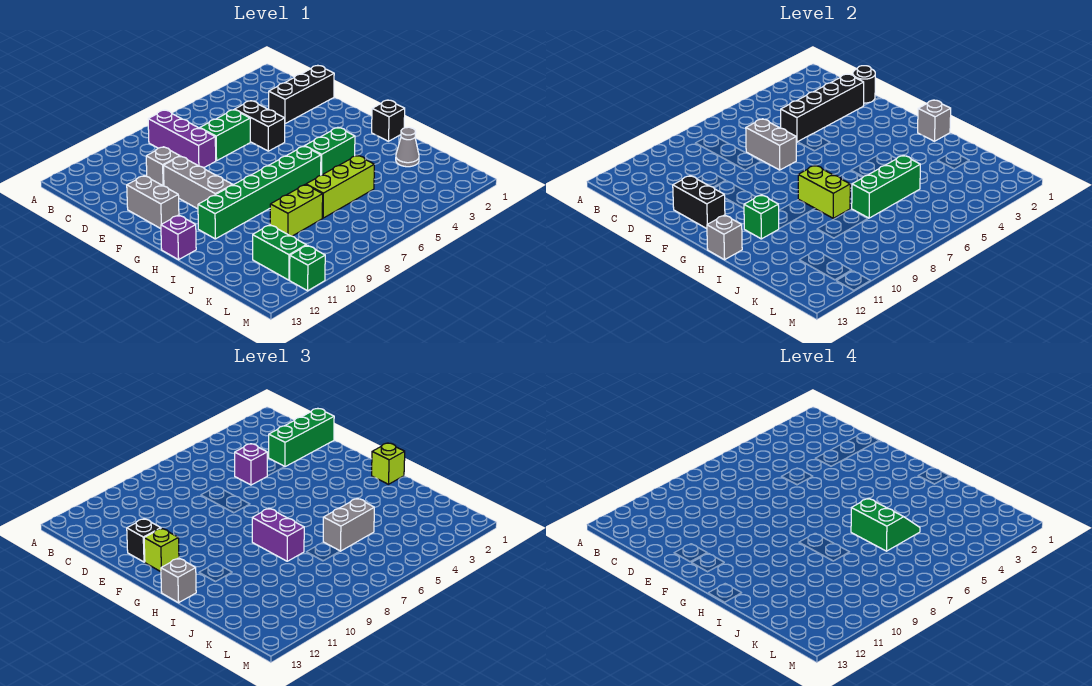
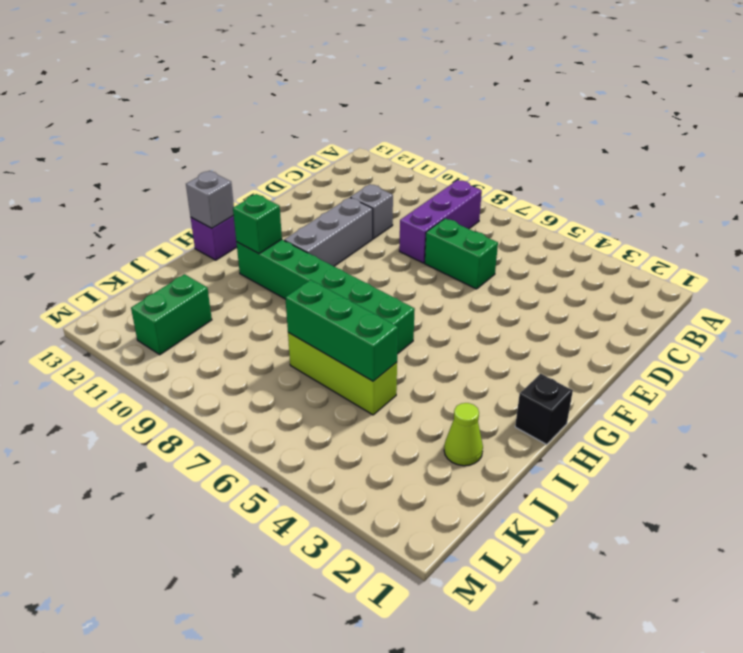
lime cone J2 level 1 -> grey cone J2 level 1
none -> black brick D1:D3 level 1
none -> black brick D5:E5 level 1
none -> grey brick E12:F12 level 1
none -> green brick H4:H5 level 1

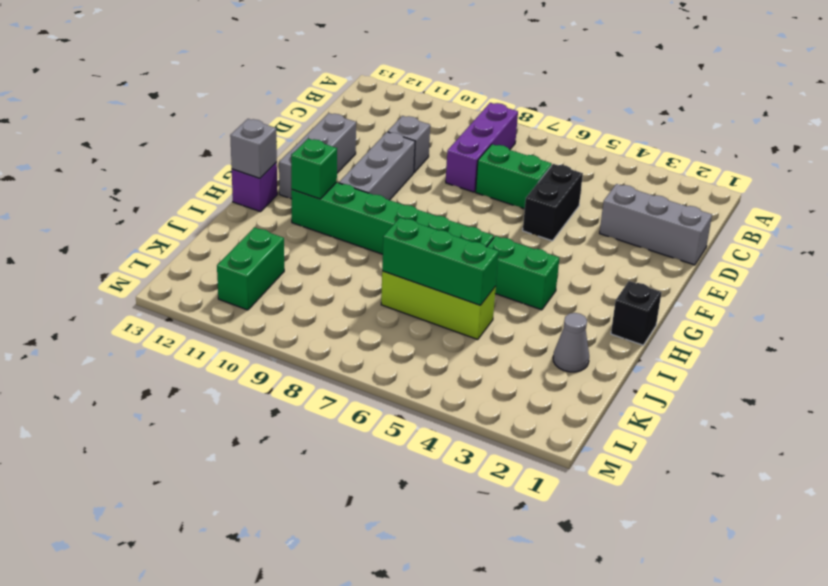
grey brick D1:D3 level 1 -> black brick D1:D3 level 1
grey brick E12:G12 level 1 -> grey brick E12:F12 level 1
none -> lime brick J8:J9 level 1
none -> green brick M11 level 1
none -> black round brick D1 level 2
none -> black brick D2:D5 level 2

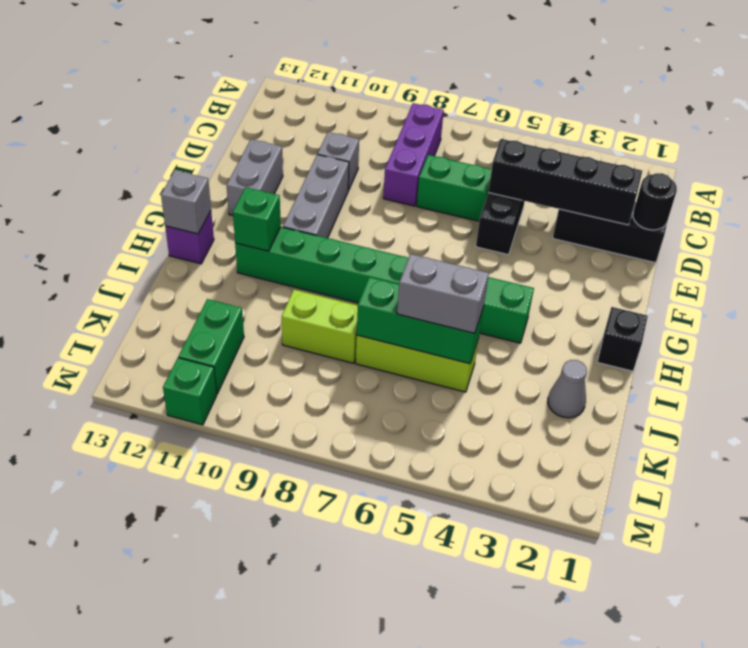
none -> grey brick D7:E7 level 2
none -> black brick E12:F12 level 2
none -> grey brick H1 level 2
none -> lime brick H8:I8 level 2

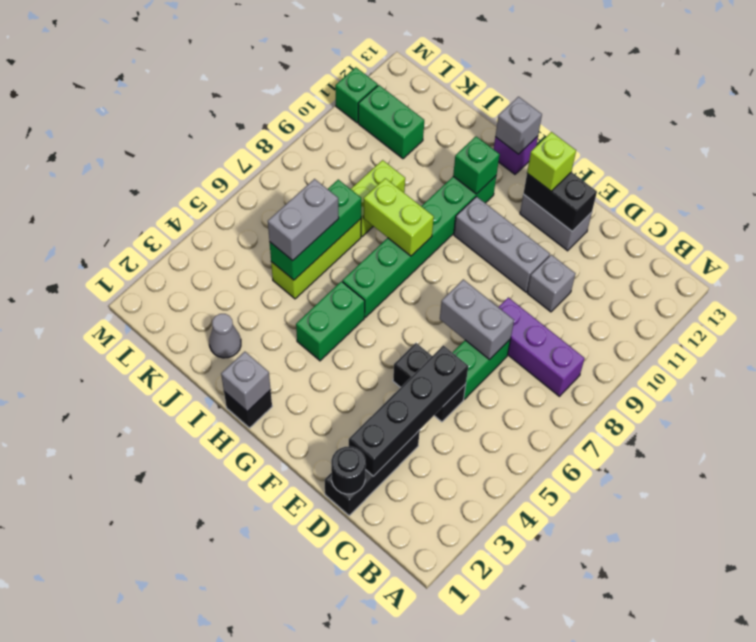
none -> green brick D1:D3 level 3
none -> purple brick D5 level 3
none -> black brick E12 level 3
none -> lime brick H1 level 3

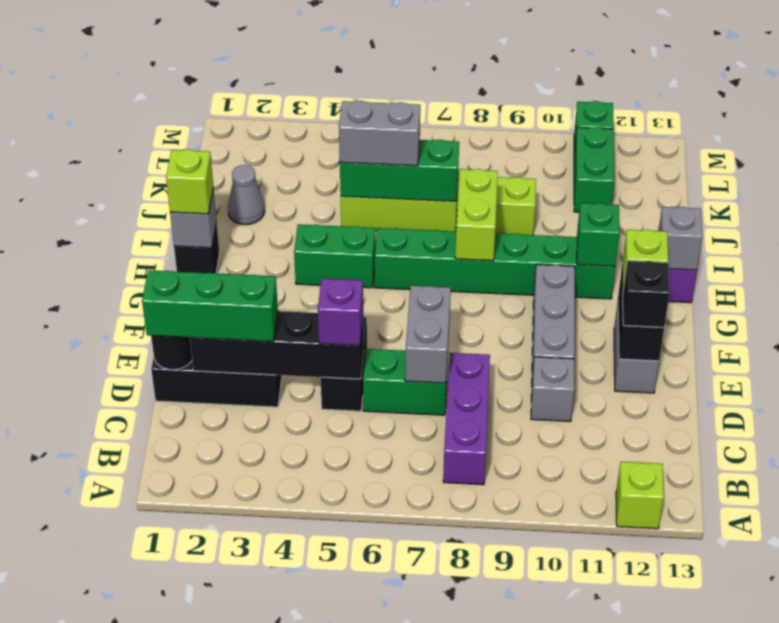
lime brick A12 level 1 -> none
none -> purple brick H8:I8 level 3
none -> grey brick H13 level 3
none -> green slope I5:J6 level 4 top 6

